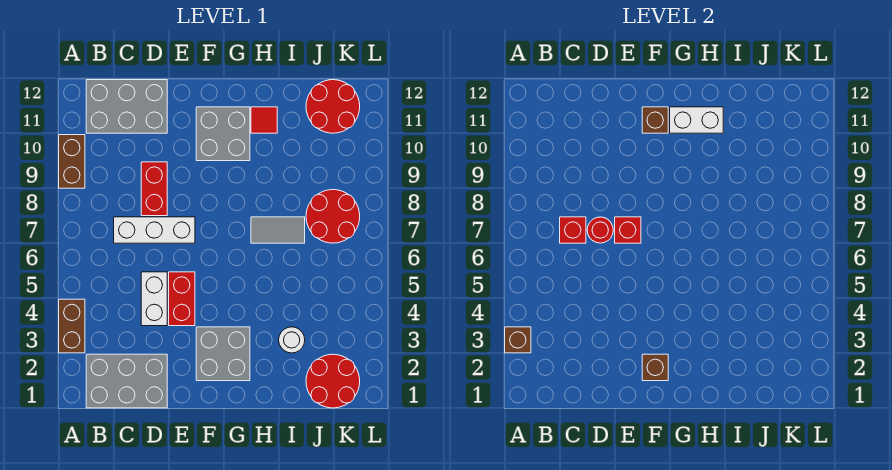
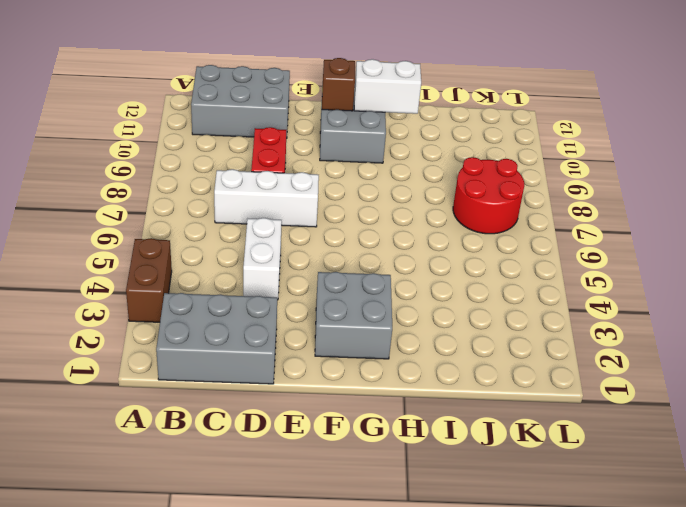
none -> brown brick A9:A10 level 1
none -> red brick E4:E5 level 1
none -> grey tile H7:I7 level 1

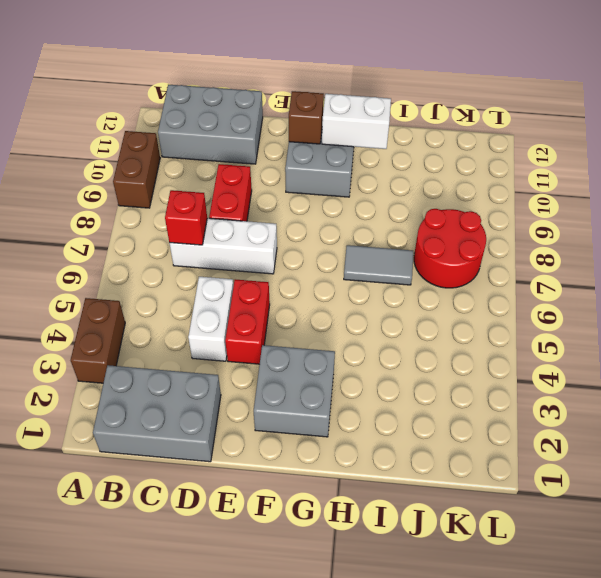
none -> red tile H11 level 1
none -> white round brick I3 level 1
none -> red round brick J1:K2 level 1

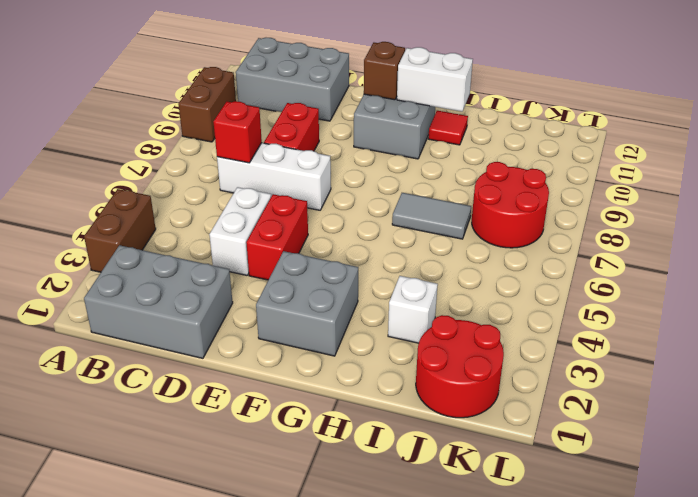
white brick I3 level 1 -> white round brick I3 level 1
none -> red round brick J11:K12 level 1
none -> brown brick A3 level 2
none -> red round brick D7 level 2

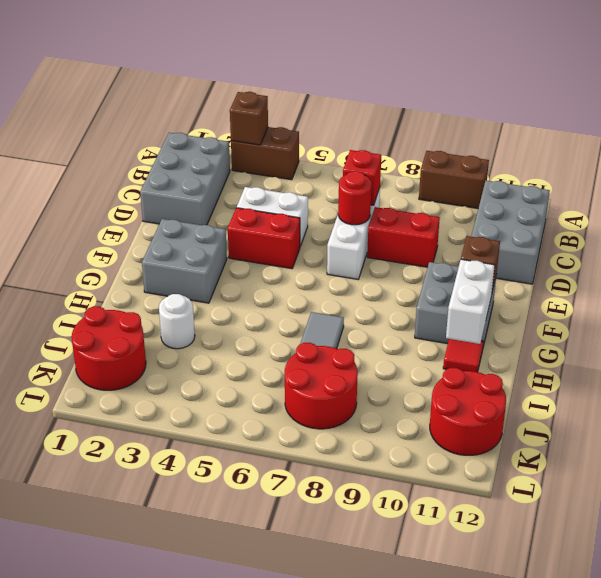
none -> red brick E7 level 2
none -> brown brick F2 level 2

